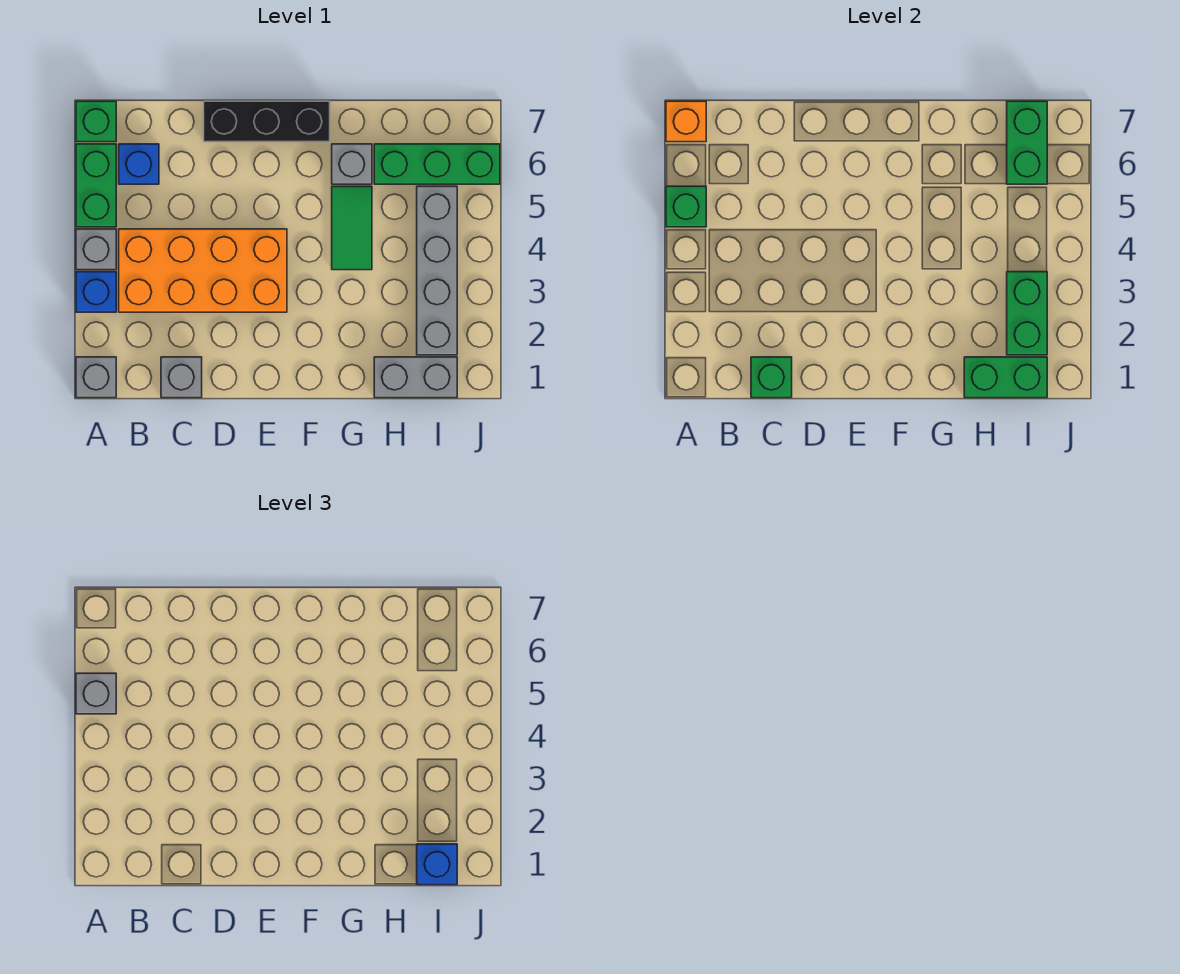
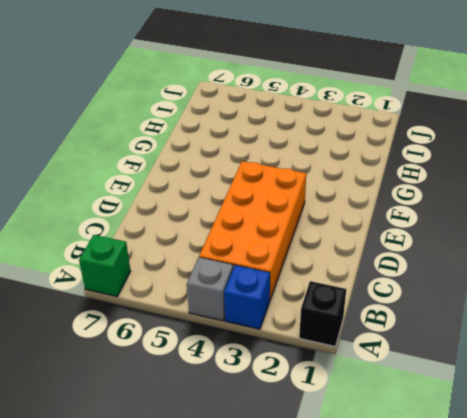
black brick A1 level 1 -> grey brick A1 level 1
none -> green brick A5:A6 level 1
none -> blue brick B6 level 1
none -> grey brick C1 level 1

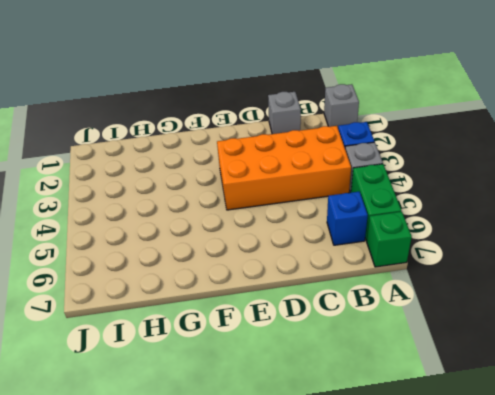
none -> black brick D7:F7 level 1
none -> green tile G4:G5 level 1
none -> grey brick G6 level 1

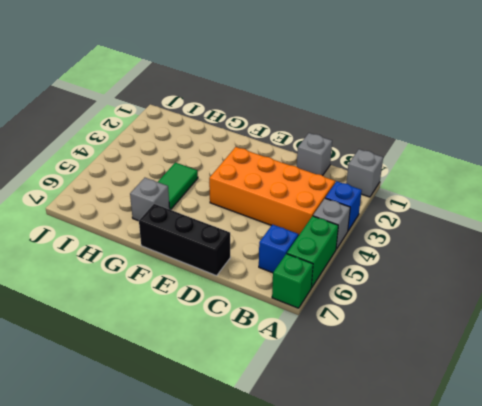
none -> grey brick H1:I1 level 1
none -> green brick H6:J6 level 1
none -> grey brick I2:I5 level 1

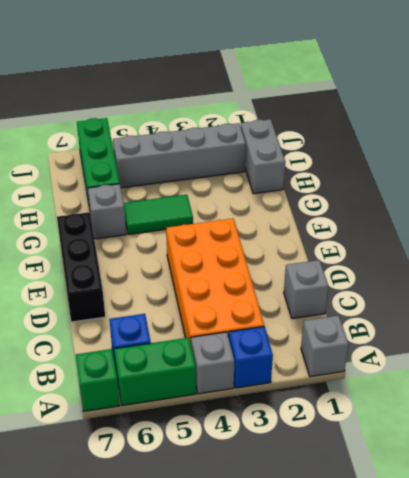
none -> green brick A5 level 2
none -> orange brick A7 level 2
none -> green brick C1 level 2

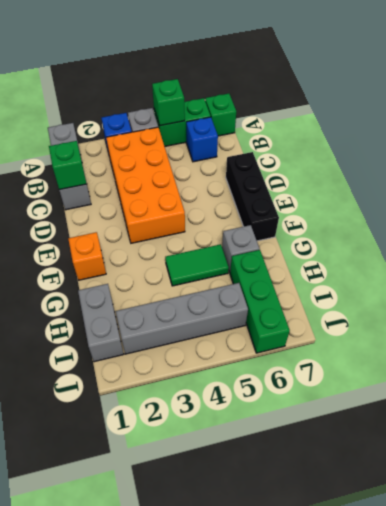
orange brick F1 level 1 -> orange brick A7 level 2
none -> green brick H1:I1 level 2
none -> green brick I2:I3 level 2
none -> green brick I6:I7 level 2

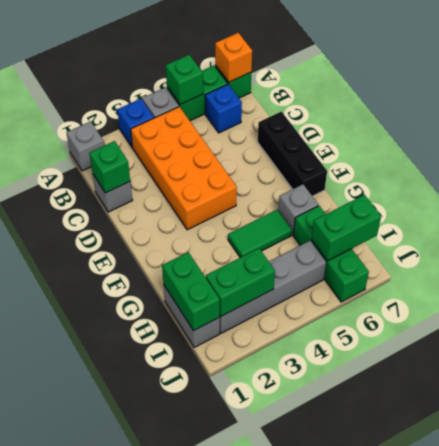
none -> grey brick A5 level 3
none -> blue brick I1 level 3

